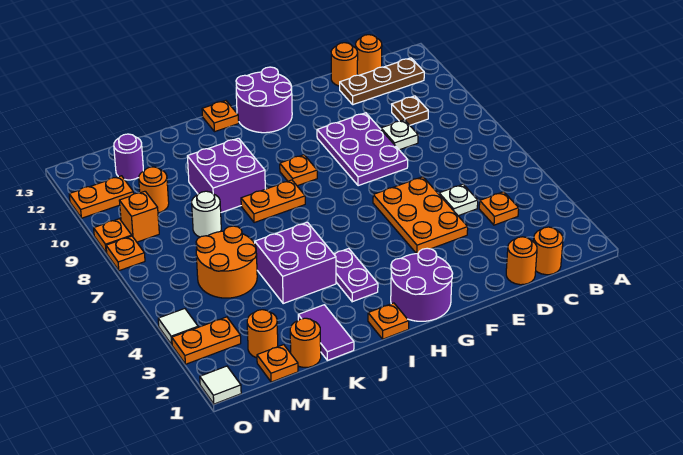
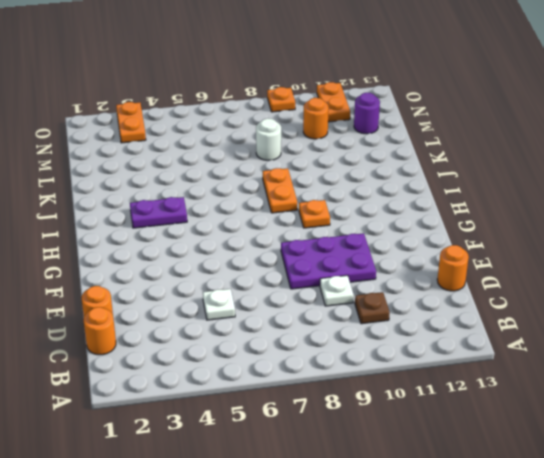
none -> brown plate B12:D12 level 1
none -> orange plate C4 level 1
none -> orange round brick C13 level 1
none -> orange plate E4:F6 level 1

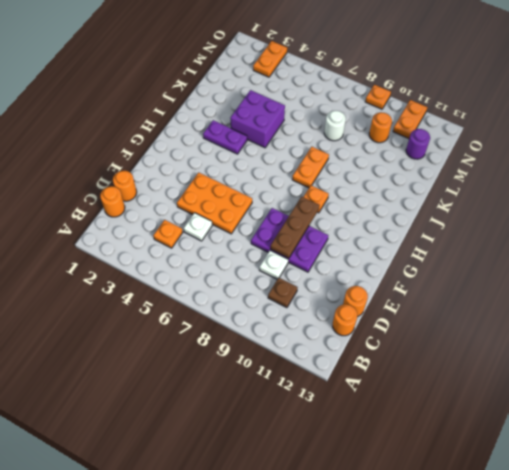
brown plate E9:G9 level 2 -> brown plate B12:D12 level 1
none -> purple round brick G1:H2 level 1
none -> purple round brick G12:H13 level 1
none -> orange plate I1 level 1
none -> orange plate I13 level 1

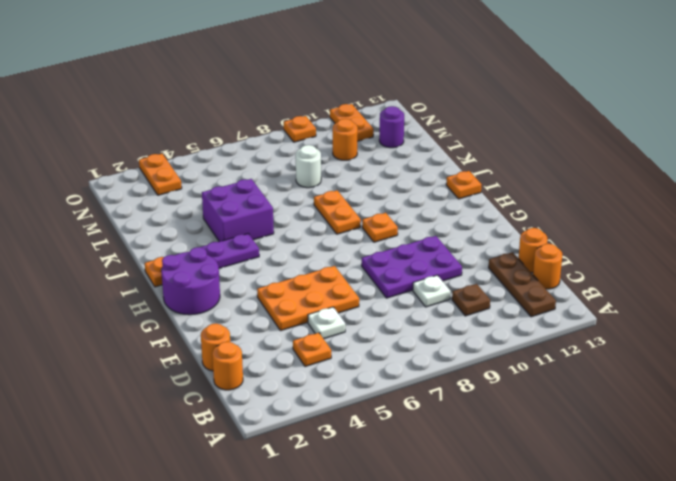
none -> purple round brick G12:H13 level 1
none -> purple brick J9:K10 level 1
none -> purple tile K1:K2 level 1
none -> orange round brick L1 level 1

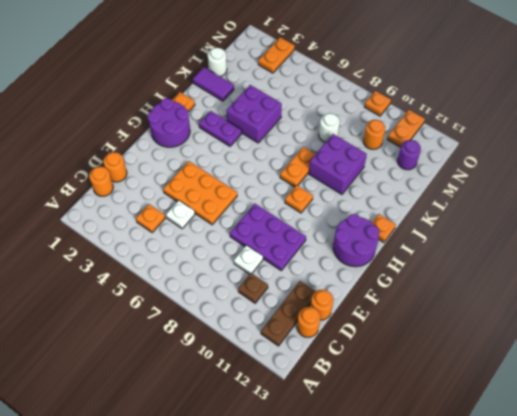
white round brick L1 level 1 -> orange round brick L1 level 1
none -> orange round brick L5:M6 level 1
none -> orange plate M1 level 1
none -> orange round brick M2 level 1
none -> orange brick N9 level 1

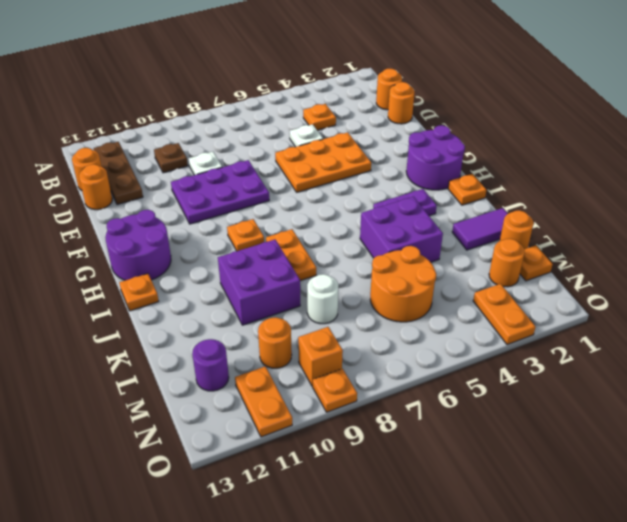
none -> white tile O1 level 1
none -> white tile O4 level 1
none -> orange plate O8 level 1

